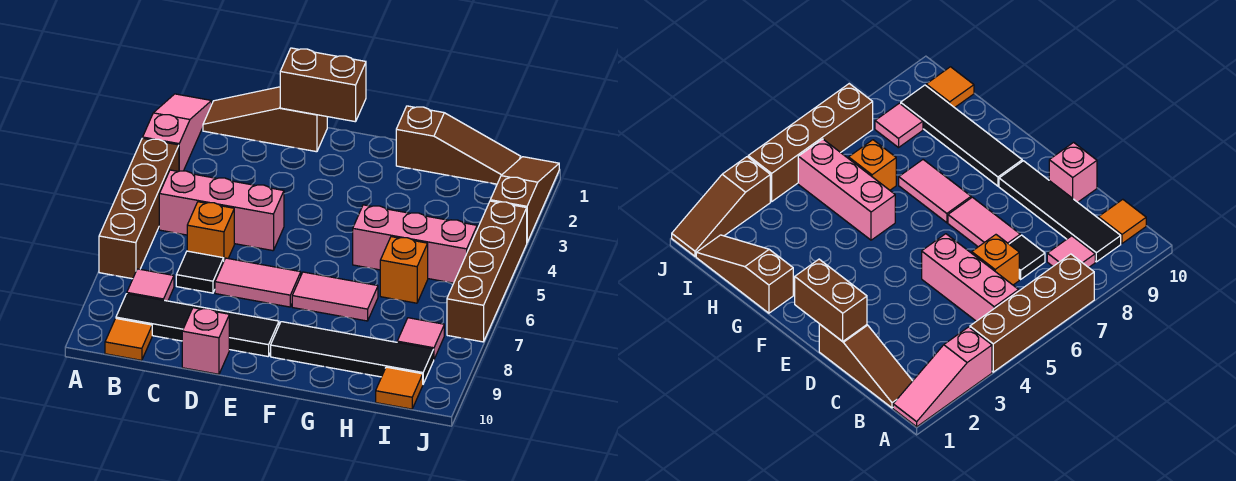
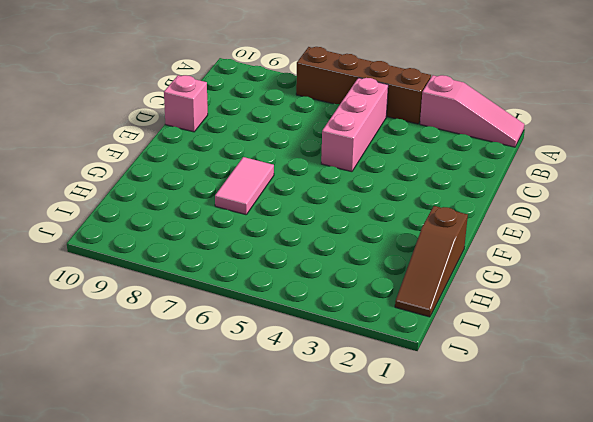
none -> brown slope B1:D1 level 1 top D
none -> pink tile B8 level 1
none -> black tile B9:E9 level 1

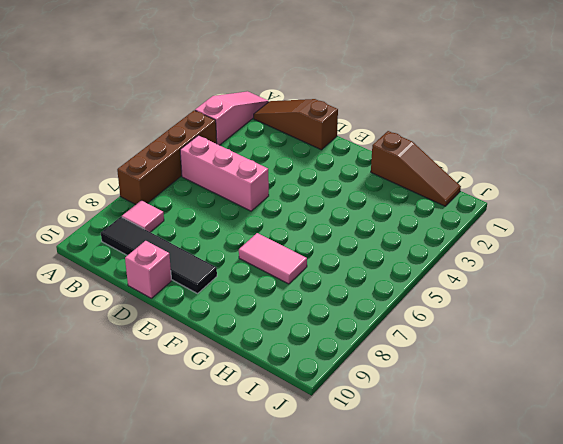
none -> orange tile B10 level 1
none -> orange brick C6 level 1
none -> black tile C7 level 1

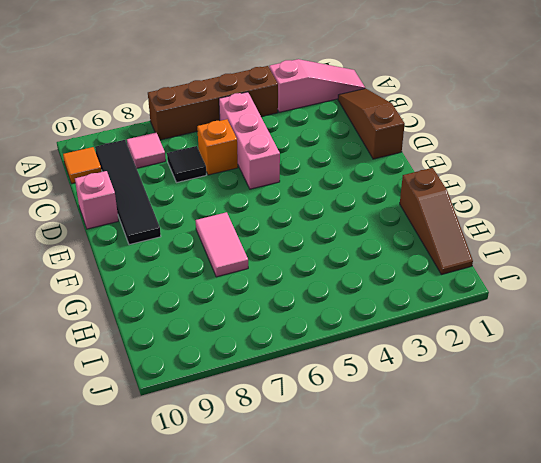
none -> pink tile D7:E7 level 1
none -> black tile F9:I9 level 1
none -> pink brick G5:I5 level 1

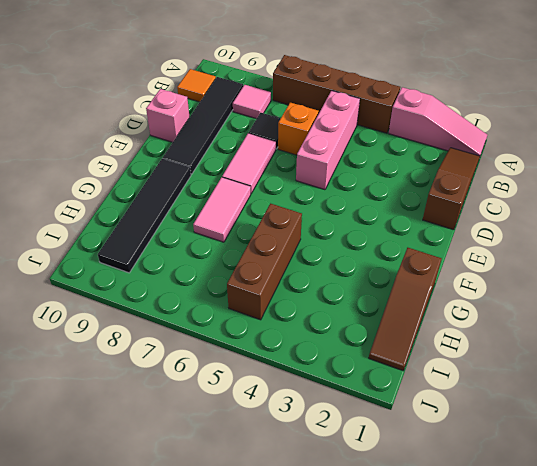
brown brick G5:I5 level 1 -> pink brick G5:I5 level 1
none -> orange brick H6 level 1
none -> pink tile I8 level 1
none -> orange tile I10 level 1

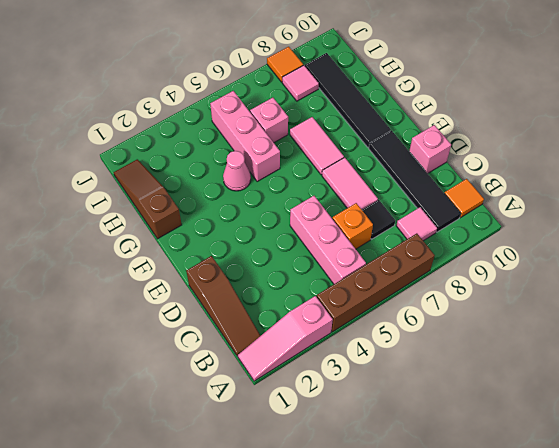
pink cone G4 level 1 -> none
pink brick H6 level 1 -> orange brick H6 level 1
orange tile J8 level 1 -> orange tile I10 level 1
none -> brown slope J1:J3 level 1 top 3
none -> brown brick J4:J7 level 1
none -> brown brick D1:E1 level 2

